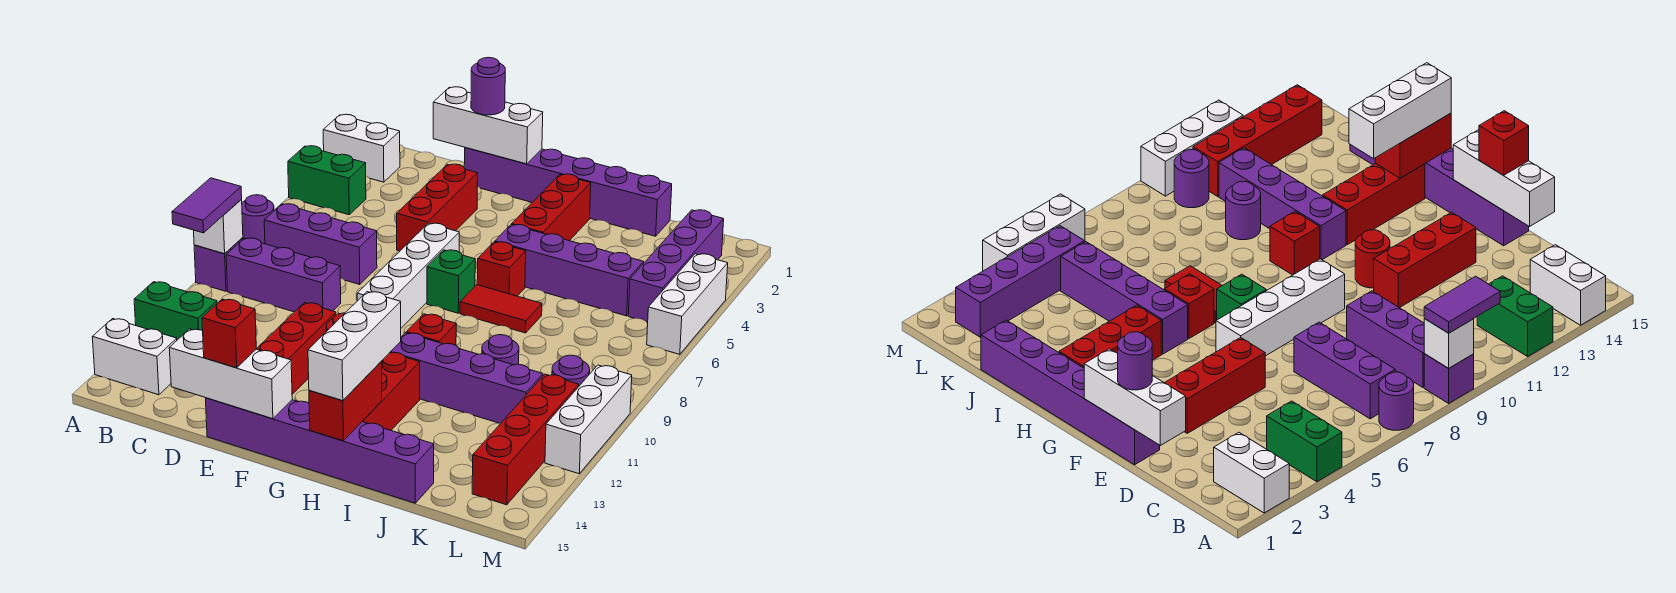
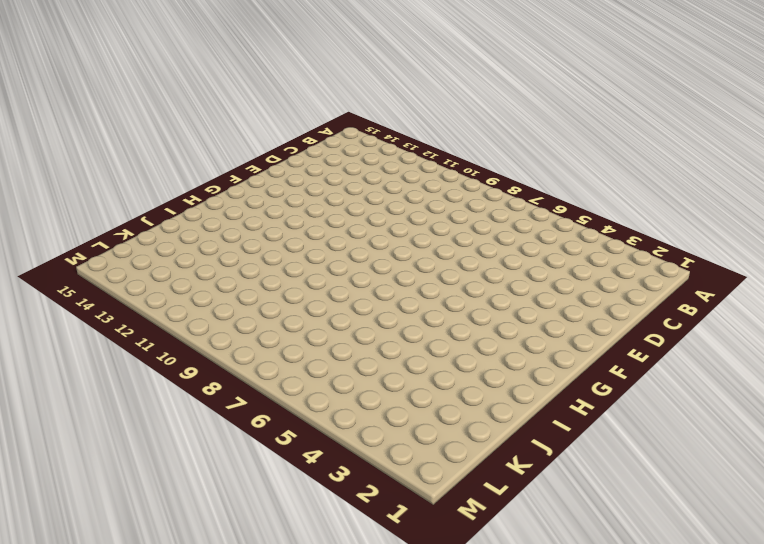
none -> white brick A2:B2 level 1
none -> green brick A4:B4 level 1
none -> purple round brick A7 level 1
none -> purple brick A9 level 1

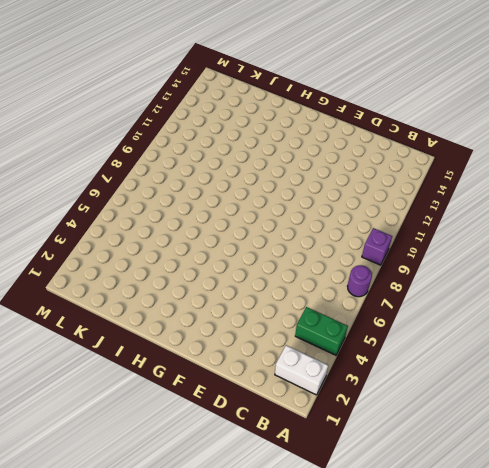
none -> green brick A12:B12 level 1
none -> white brick A14:B14 level 1
none -> purple brick B7:D7 level 1
none -> purple brick B9:D9 level 1

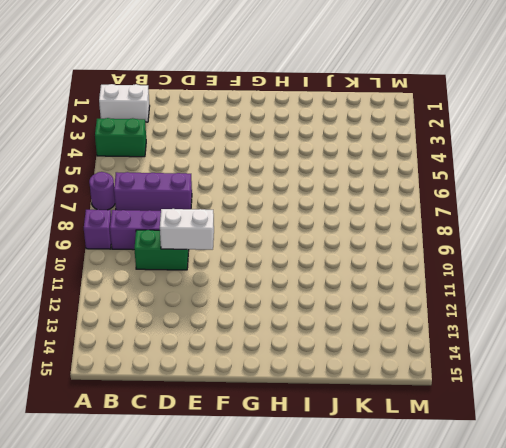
green brick C10:D10 level 1 -> green brick A12:B12 level 1
white brick D10:E10 level 2 -> white brick A14:B14 level 1
none -> purple brick E1:J1 level 1
none -> red brick E3:E5 level 1
none -> red brick E11:E13 level 1
none -> purple brick E15:J15 level 1

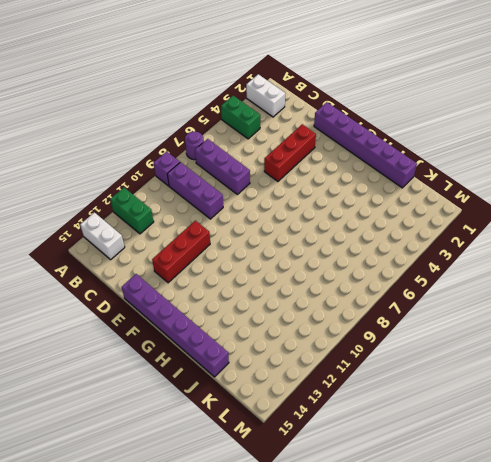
none -> white brick F6:F9 level 1
none -> red round brick F11 level 1
none -> green brick G7 level 1
none -> red brick H2:H4 level 1

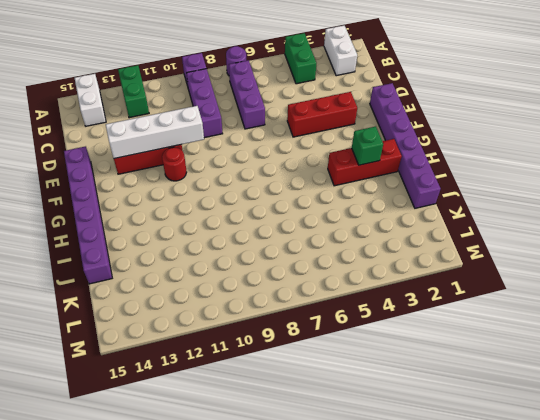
white brick E10:E13 level 2 -> white brick F6:F9 level 1
green brick H3 level 2 -> green brick G7 level 1
none -> purple brick H5:K5 level 1
none -> red brick H6 level 1
none -> red tile H7:I7 level 1
none -> red brick H10 level 1

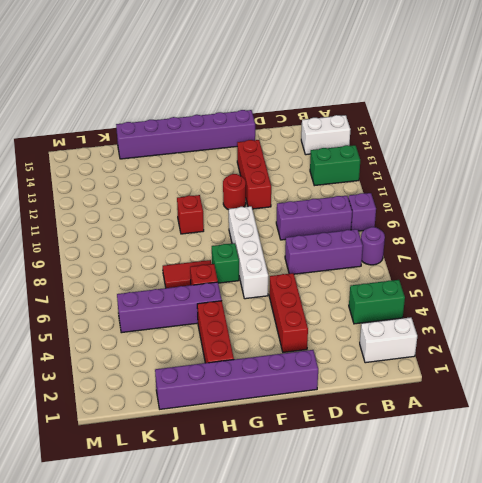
none -> purple brick H11:K11 level 1
none -> red brick H12:H14 level 1
none -> purple round brick J10 level 1
none -> purple brick L2:L5 level 1

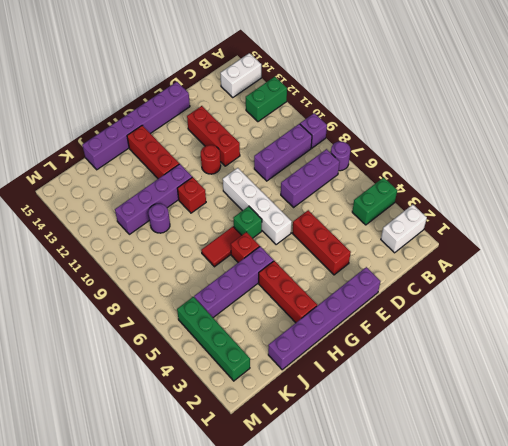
green brick L2:L5 level 1 -> purple brick L2:L5 level 1
none -> purple round brick L10 level 1
none -> red brick L11:L14 level 1
none -> white brick M4:M6 level 1
none -> white brick M10:M12 level 1

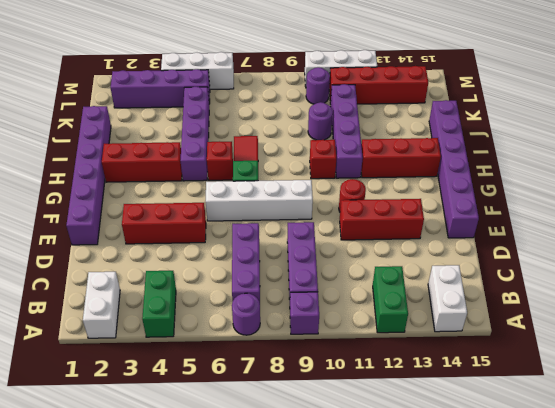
none -> white brick A9 level 2
none -> white brick D1:F1 level 2
none -> white brick D15:F15 level 2
none -> red brick H14:H15 level 2

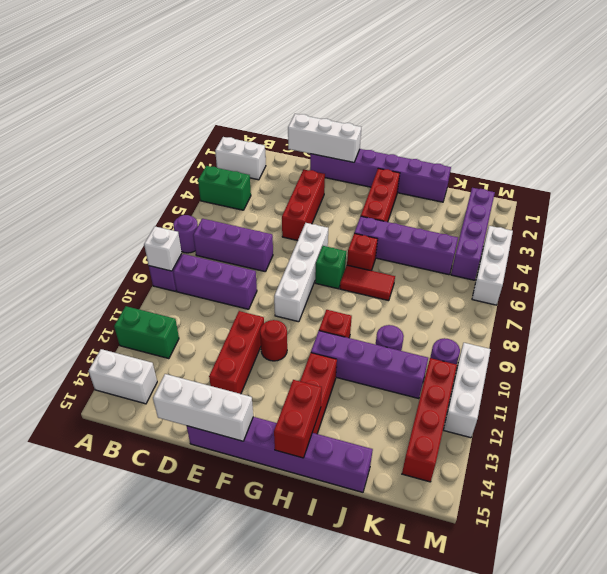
none -> purple tile A9:A10 level 3
none -> purple round brick E1 level 3
none -> red brick E15 level 3
none -> white brick H13:H15 level 3

